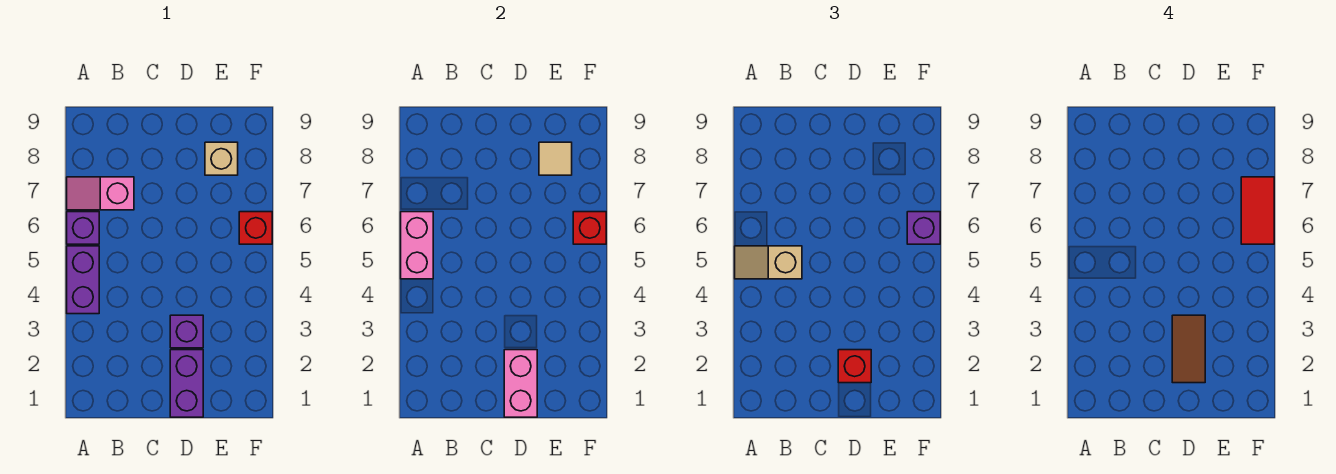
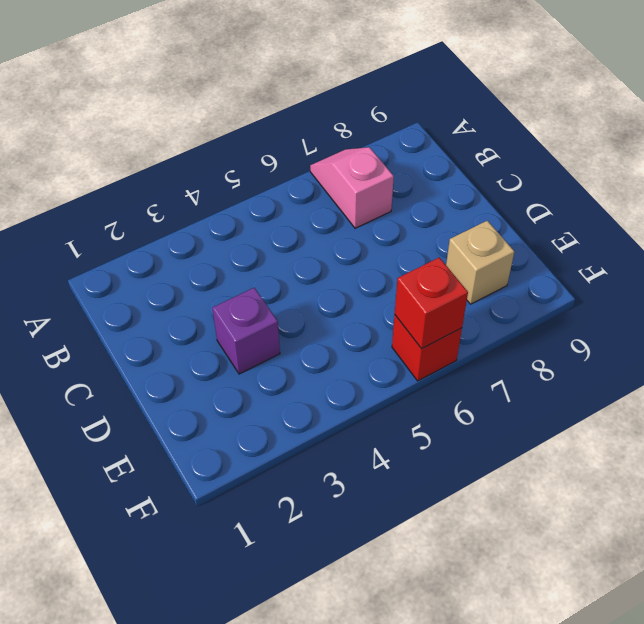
none -> purple brick A4:A5 level 1
none -> purple brick A6 level 1
none -> purple brick D1:D2 level 1

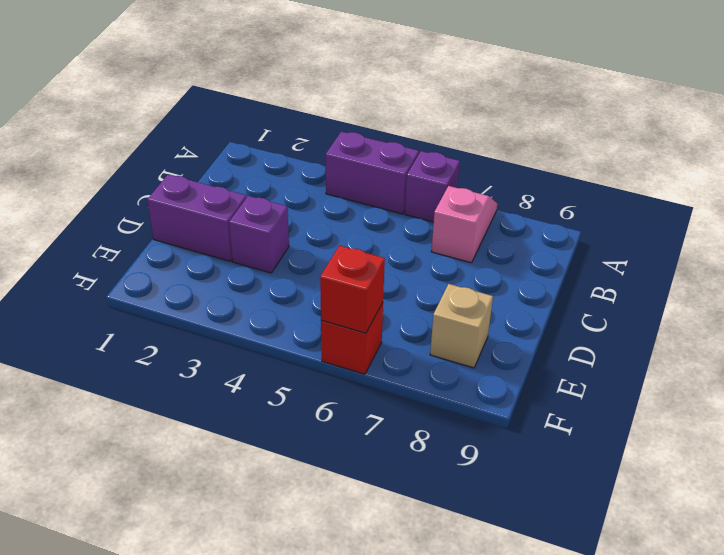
none -> pink brick A5:A6 level 2
none -> pink brick D1:D2 level 2
none -> tan tile E8 level 2

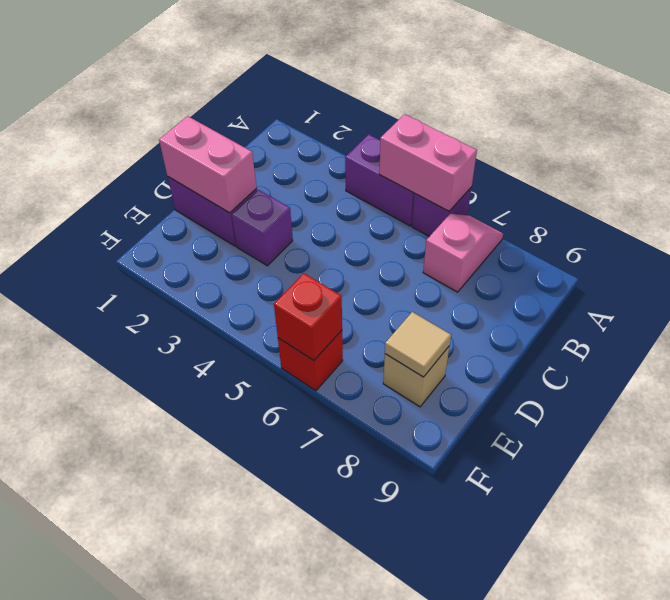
none -> tan slope A5:B5 level 3 top B
none -> red brick D2 level 3
none -> purple brick F6 level 3

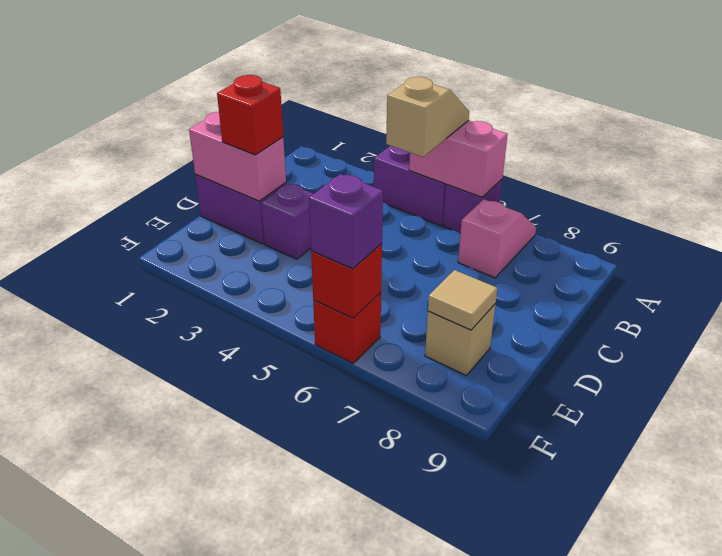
none -> brown tile D2:D3 level 4
none -> red tile F6:F7 level 4

